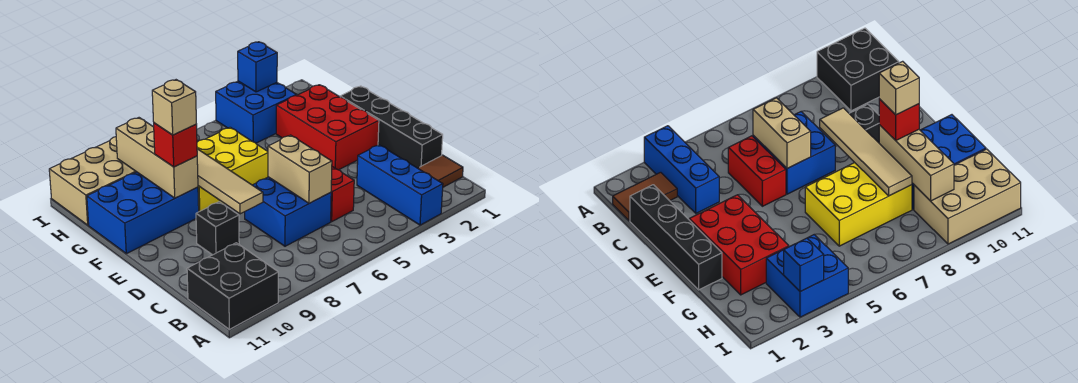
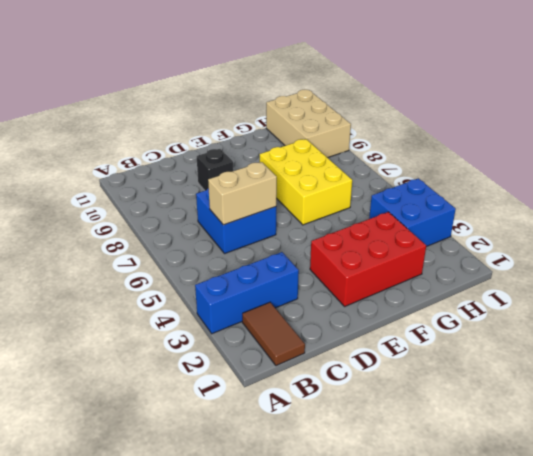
none -> black brick A10:B11 level 1
none -> black brick C1:F1 level 1
none -> red brick C5:D5 level 1

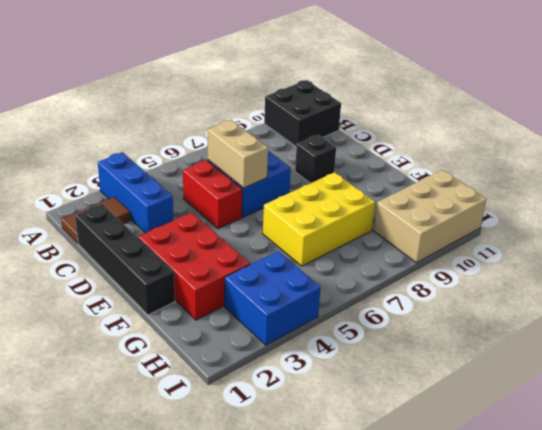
none -> blue brick F9:G11 level 1
none -> tan tile D8:G8 level 2
none -> tan brick F9:H9 level 2

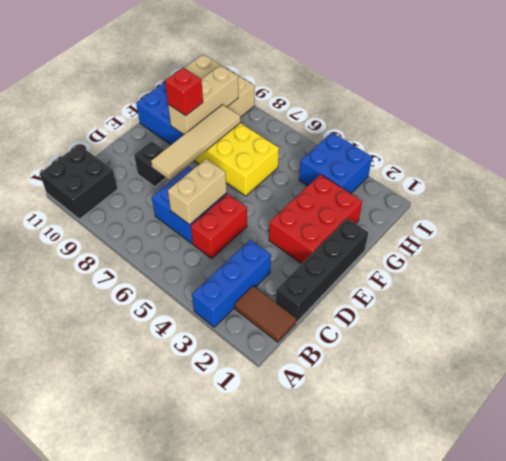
none -> blue brick I3 level 2
none -> tan brick F9 level 4

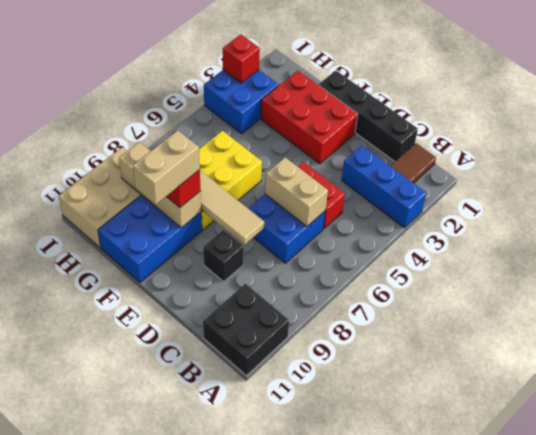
tan brick F9:F10 level 4 -> tan brick F9 level 4
red brick I3 level 2 -> blue brick I3 level 2

